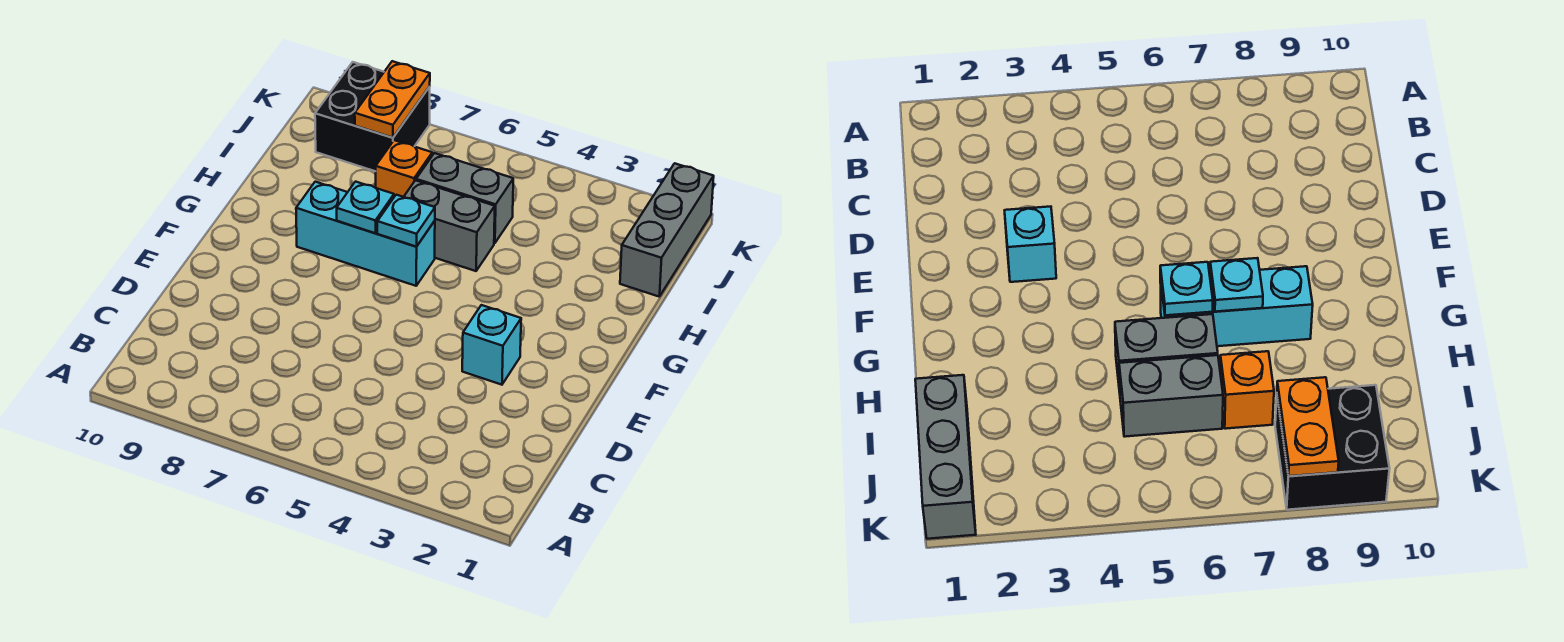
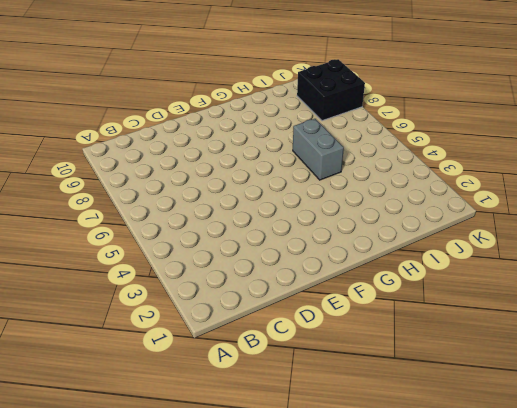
none -> cyan brick E3 level 1
none -> cyan brick G6:G8 level 1

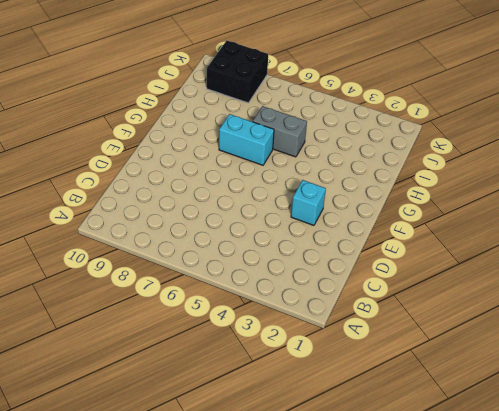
cyan brick G6:G7 level 1 -> cyan brick G6:G8 level 1
none -> grey brick I1:K1 level 1
none -> grey brick I5:I6 level 1

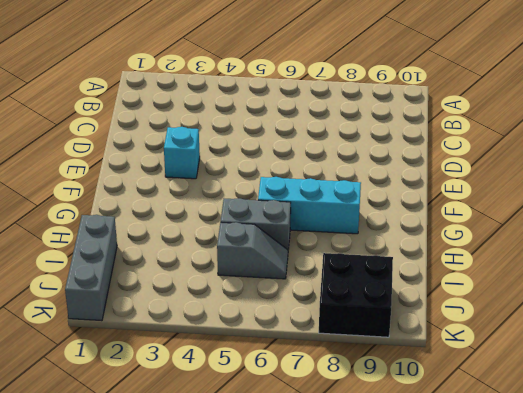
grey slope I5:I6 level 1 top 5 -> grey brick I5:I6 level 1
none -> orange brick I7 level 1
none -> cyan plate G6 level 2

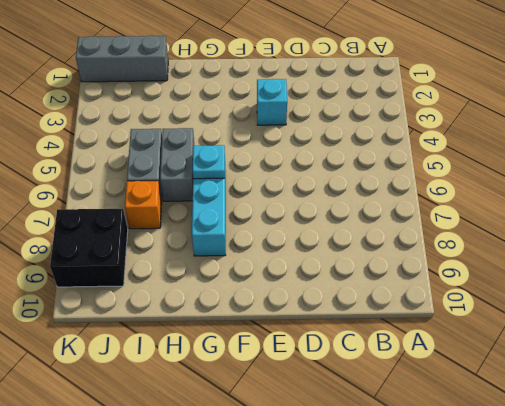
none -> cyan plate G7 level 2
none -> orange plate J8:K8 level 2

